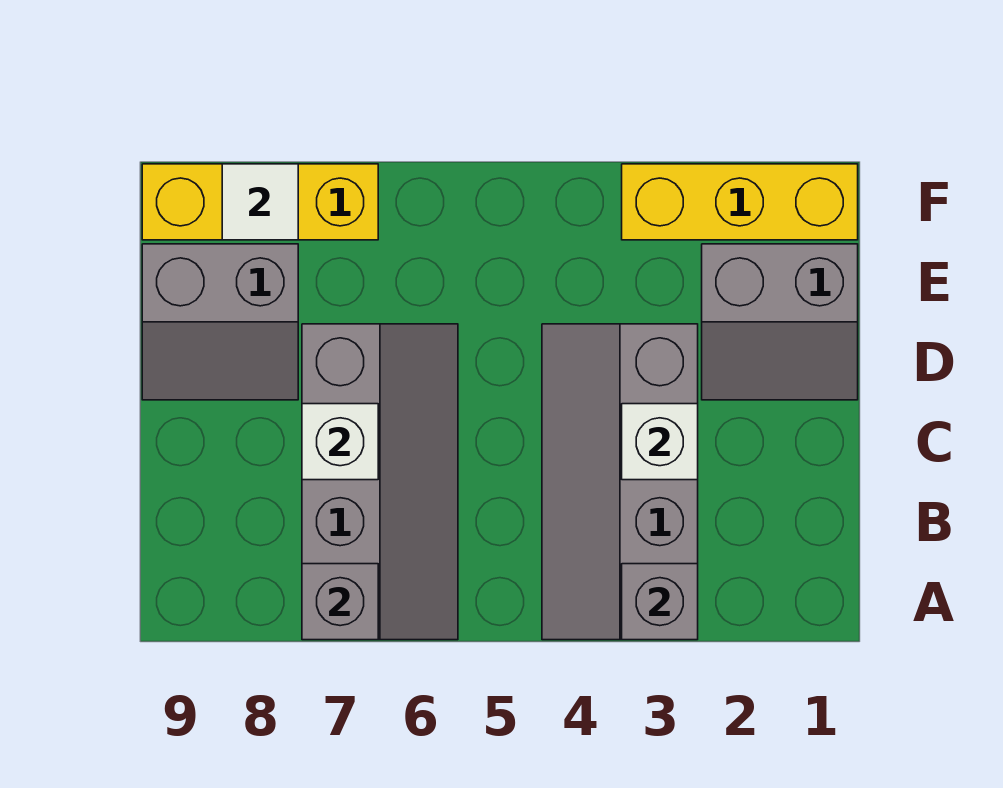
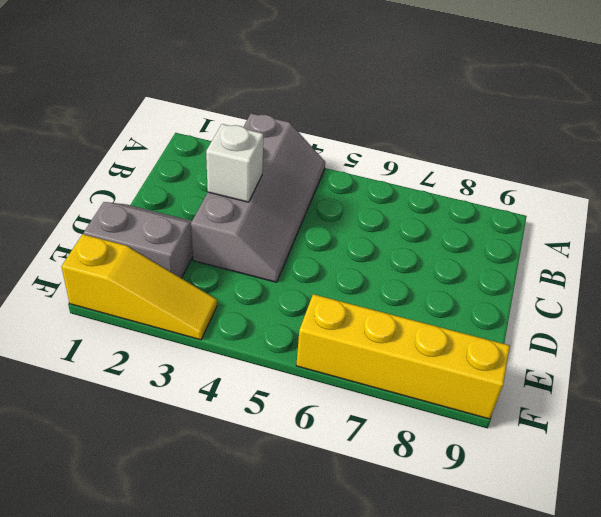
yellow slope F1:F3 level 1 top 1 -> yellow brick F1:F3 level 1
yellow brick F6:F9 level 1 -> yellow brick F7:F9 level 1
none -> grey slope A6:D7 level 1 top 7
none -> grey slope D8:E9 level 1 top E

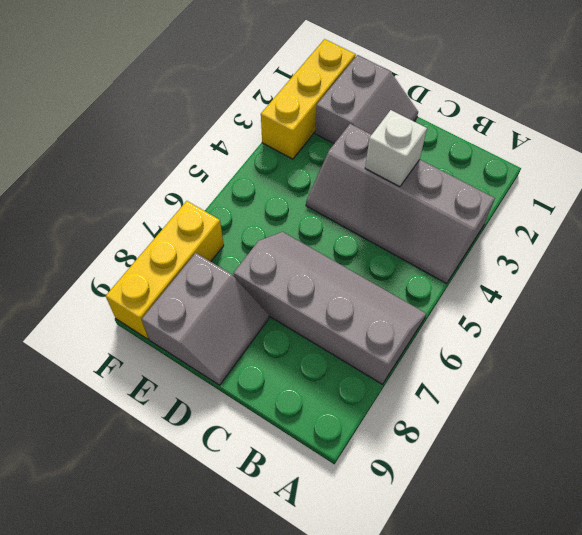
none -> grey brick A3 level 2
none -> grey brick A7 level 2

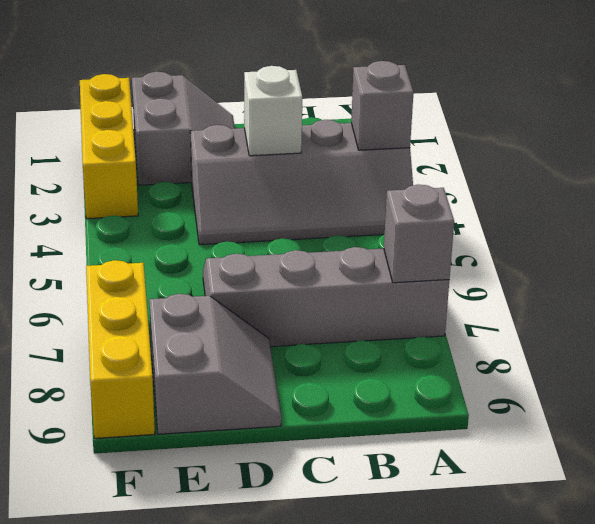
none -> white brick C7 level 2
none -> white tile F8 level 2

